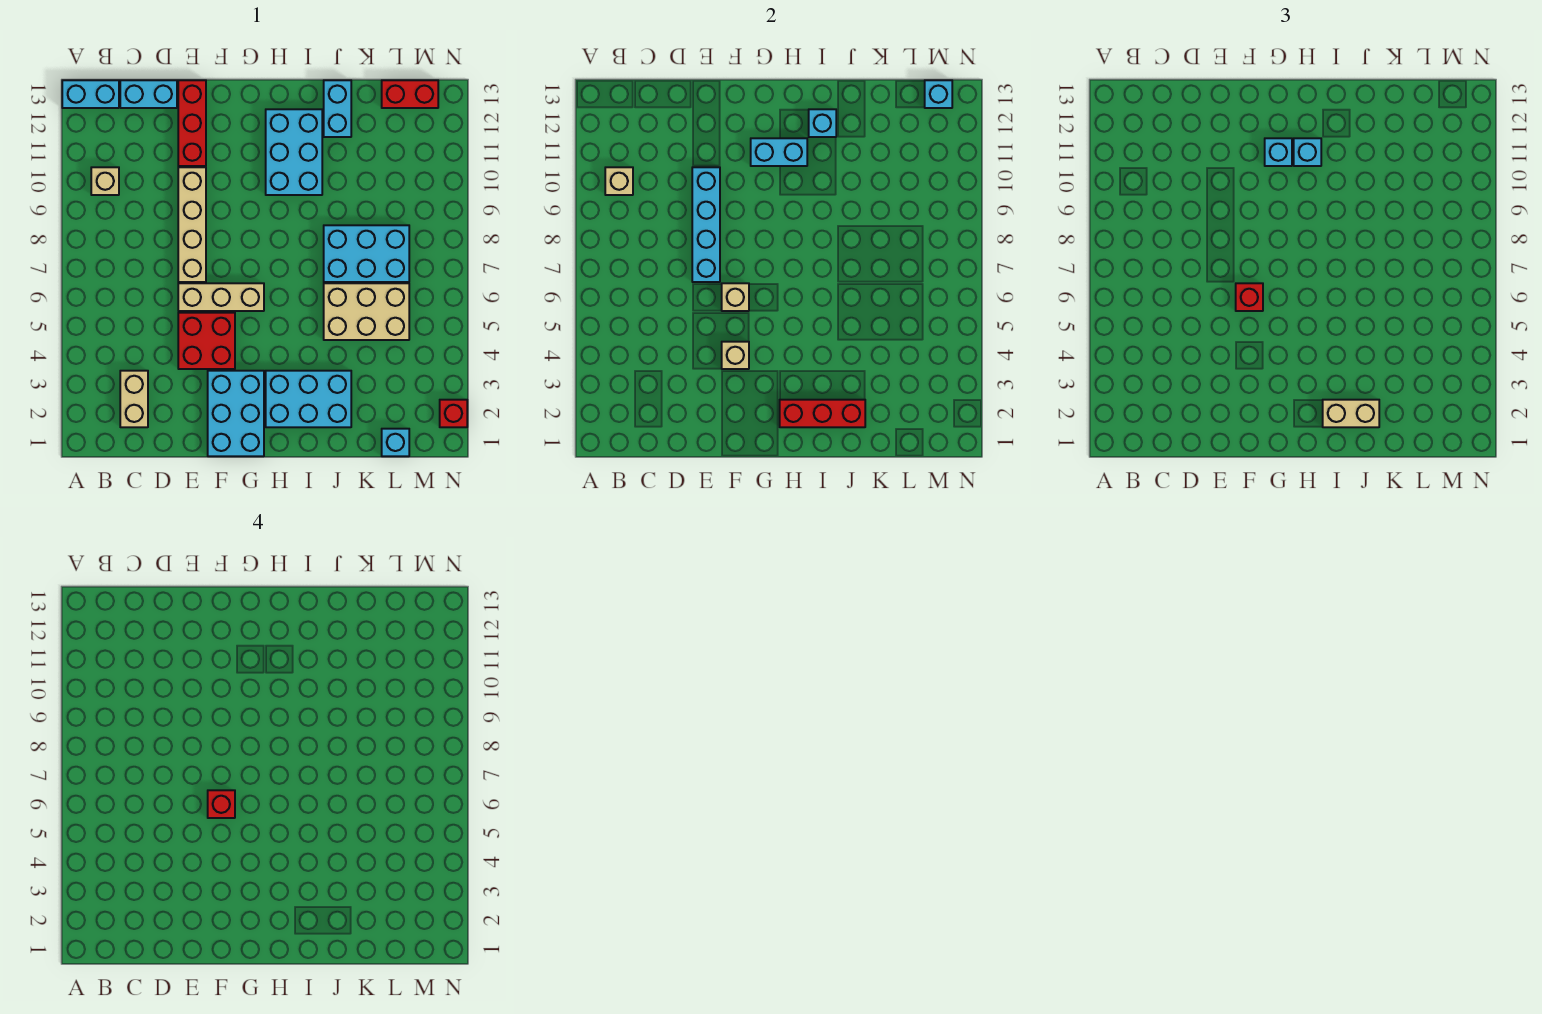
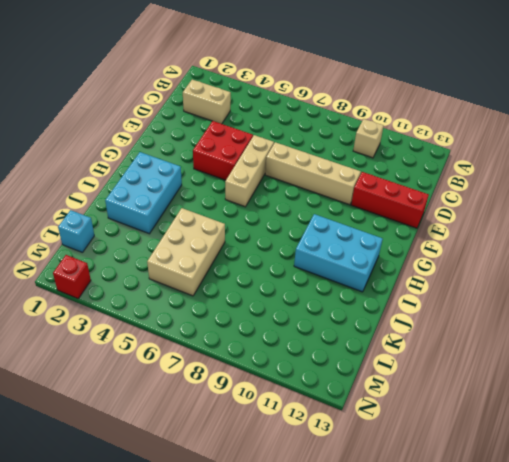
none -> cyan brick A13:B13 level 1
none -> cyan brick C13:D13 level 1
none -> cyan brick F1:G3 level 1
none -> cyan brick J7:L8 level 1

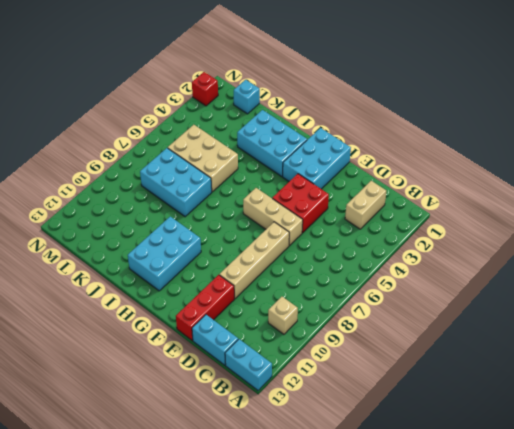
none -> cyan brick J12:J13 level 1
none -> red brick L13:M13 level 1
none -> tan brick B10 level 2
none -> cyan brick E7:E10 level 2

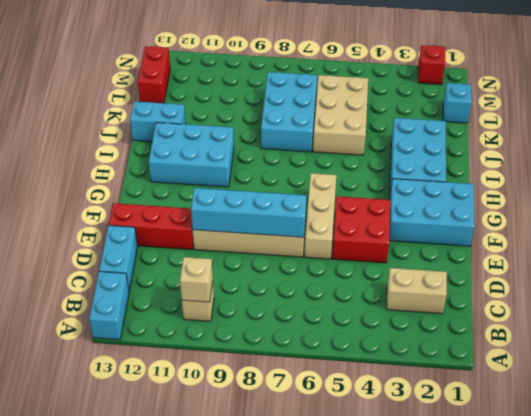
none -> tan brick F4 level 2
none -> tan brick F6 level 2
none -> cyan brick G11:H11 level 2
none -> red brick H2:J2 level 2

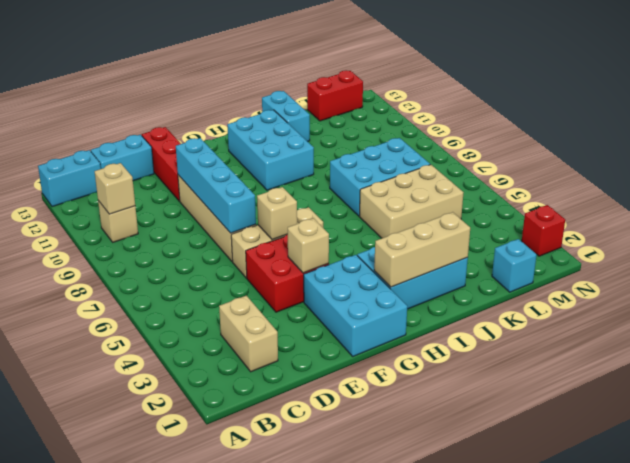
tan brick H2:J2 level 2 -> red brick H2:J2 level 2
none -> cyan brick G11:H11 level 2
none -> cyan brick I12 level 2
none -> cyan brick M13 level 2
none -> red brick F6 level 3

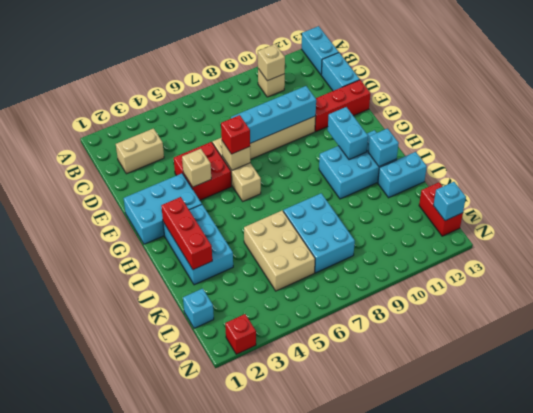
none -> cyan brick G11 level 3
none -> cyan brick H11 level 3
none -> tan brick I2:J2 level 3
none -> red brick F6 level 4

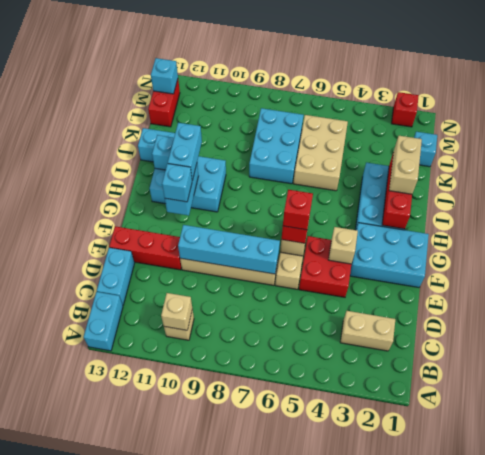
cyan brick H11:I11 level 3 -> cyan brick H11 level 3

